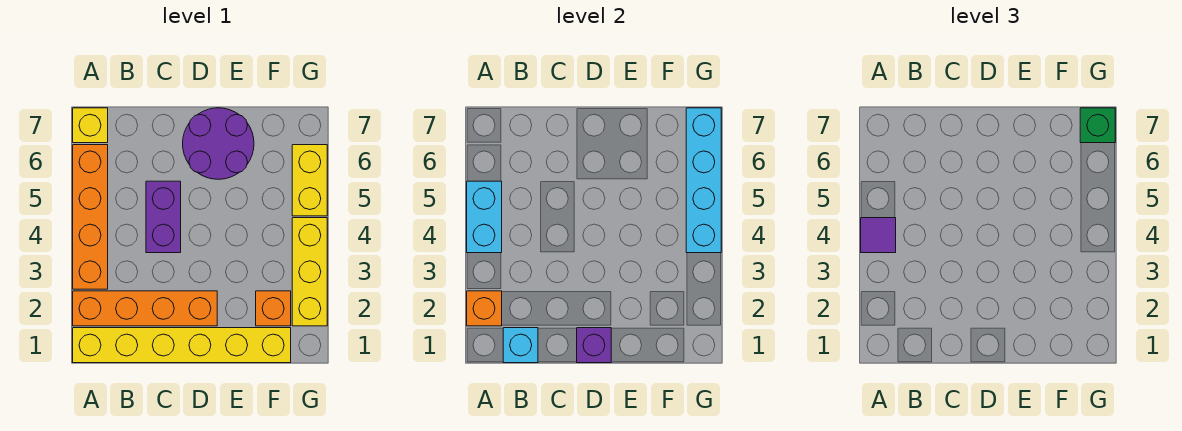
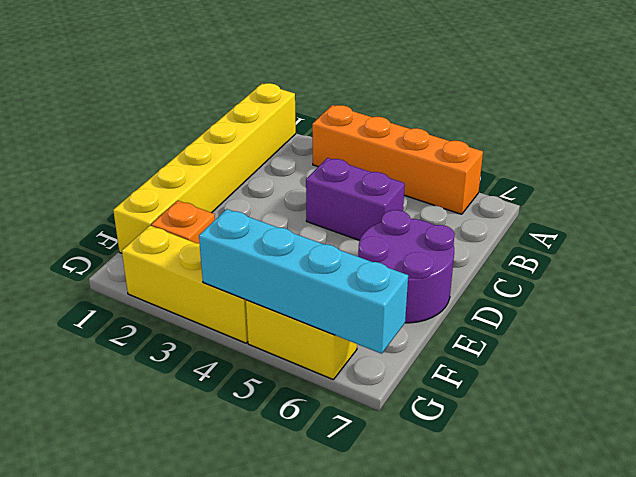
none -> orange brick A2:D2 level 1
none -> yellow brick A7 level 1
none -> orange brick A2 level 2

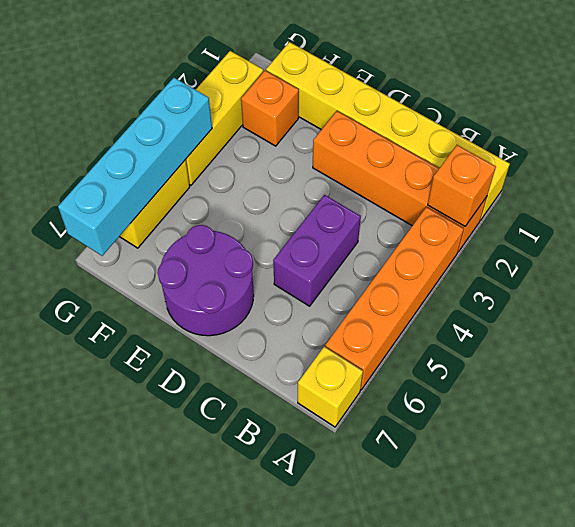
none -> cyan brick A4:A5 level 2
none -> cyan brick B1 level 2
none -> purple brick D1 level 2

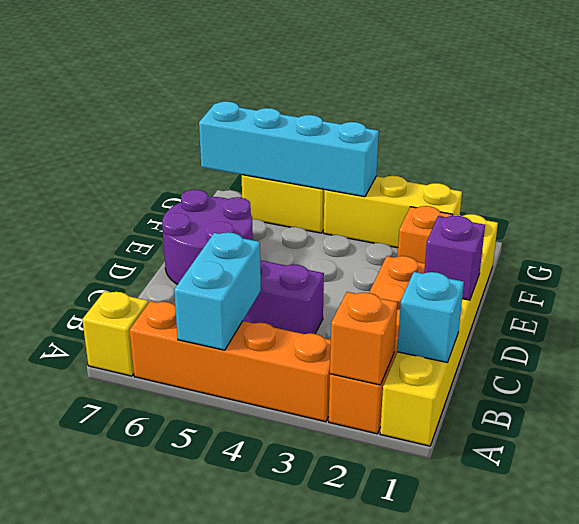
cyan brick A5:B5 level 2 -> cyan brick A4:A5 level 2
none -> purple tile A4 level 3
none -> green brick G7 level 3

